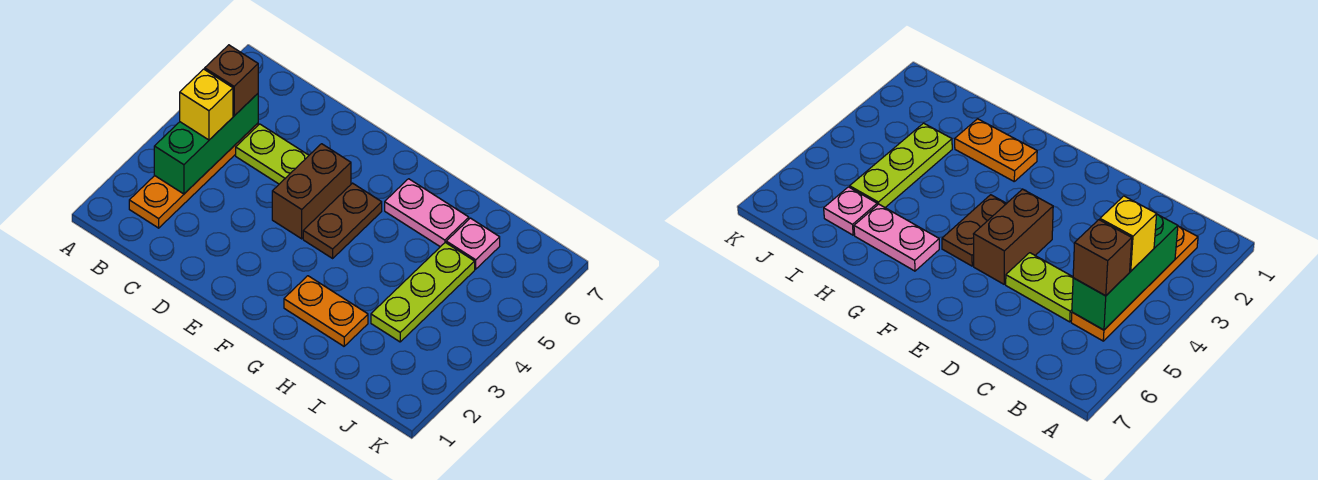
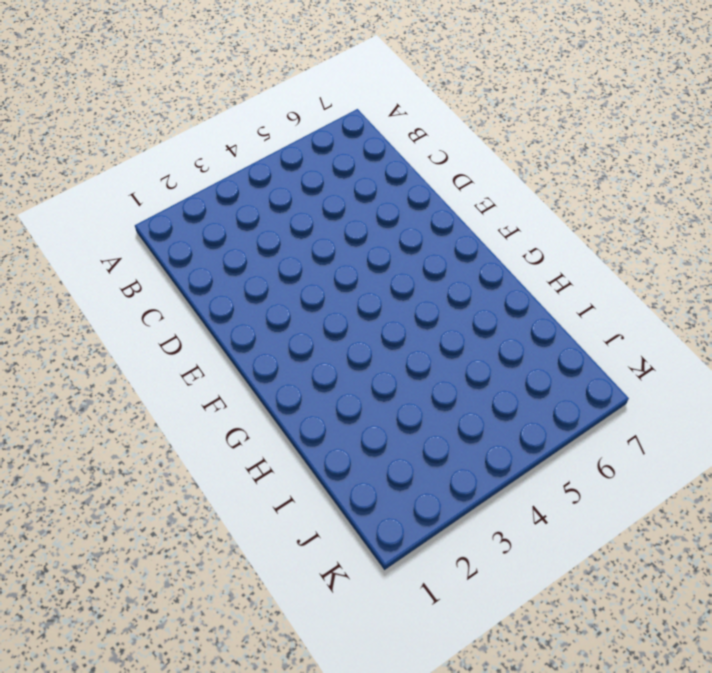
none -> orange plate B2:B5 level 1
none -> lime plate C5:D5 level 1

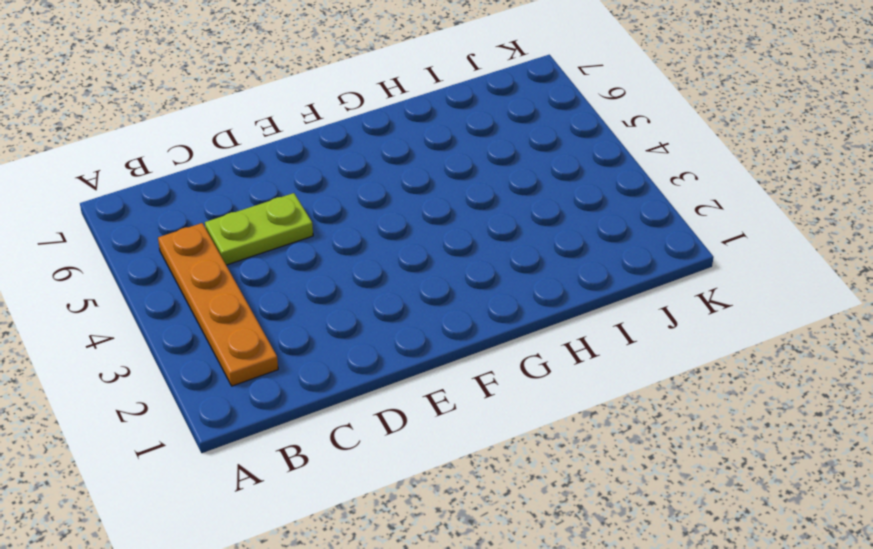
none -> brown brick E4:E5 level 1
none -> brown plate F4:F5 level 1

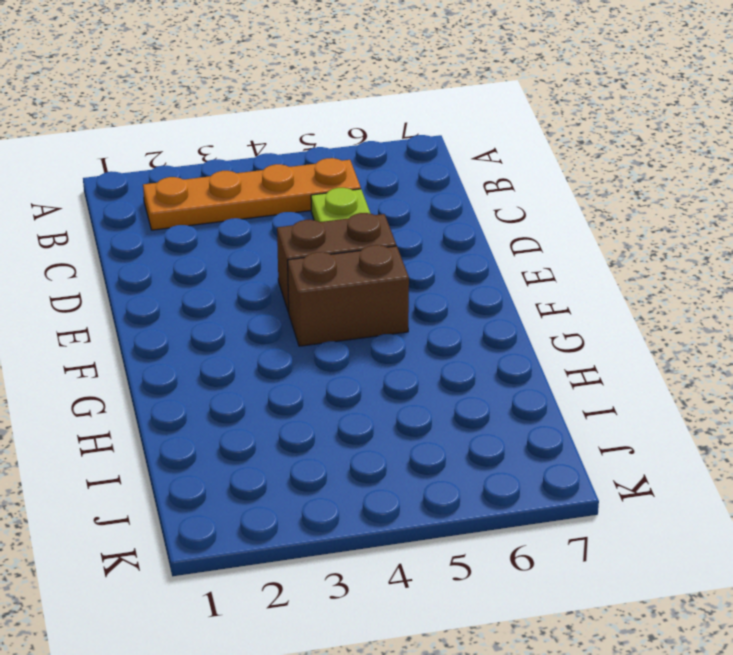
brown brick F4:F5 level 1 -> brown plate F4:F5 level 1
none -> orange plate G2:H2 level 1
none -> pink plate G6:H6 level 1

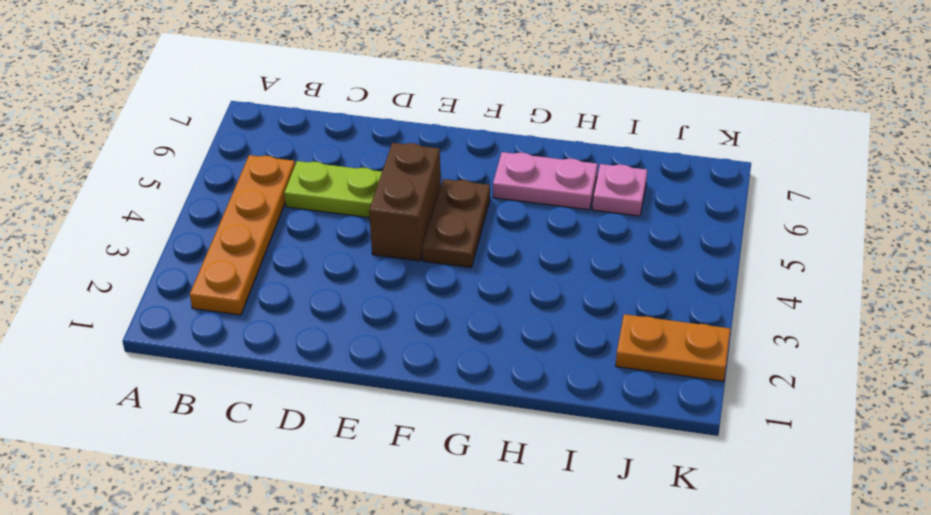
orange plate J2:K2 level 1 -> orange plate G2:H2 level 1
none -> lime plate I3:I5 level 1
none -> green brick B3:B5 level 2

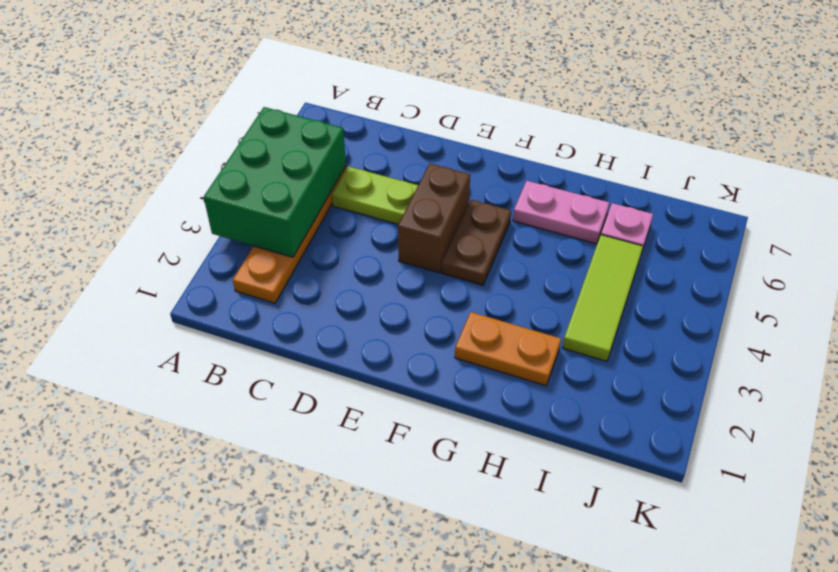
green brick A3:B5 level 2 -> green brick B3:B5 level 2
lime tile I3:I5 level 1 -> lime plate I3:I5 level 1
none -> yellow brick B4 level 3
none -> brown brick B5 level 3

